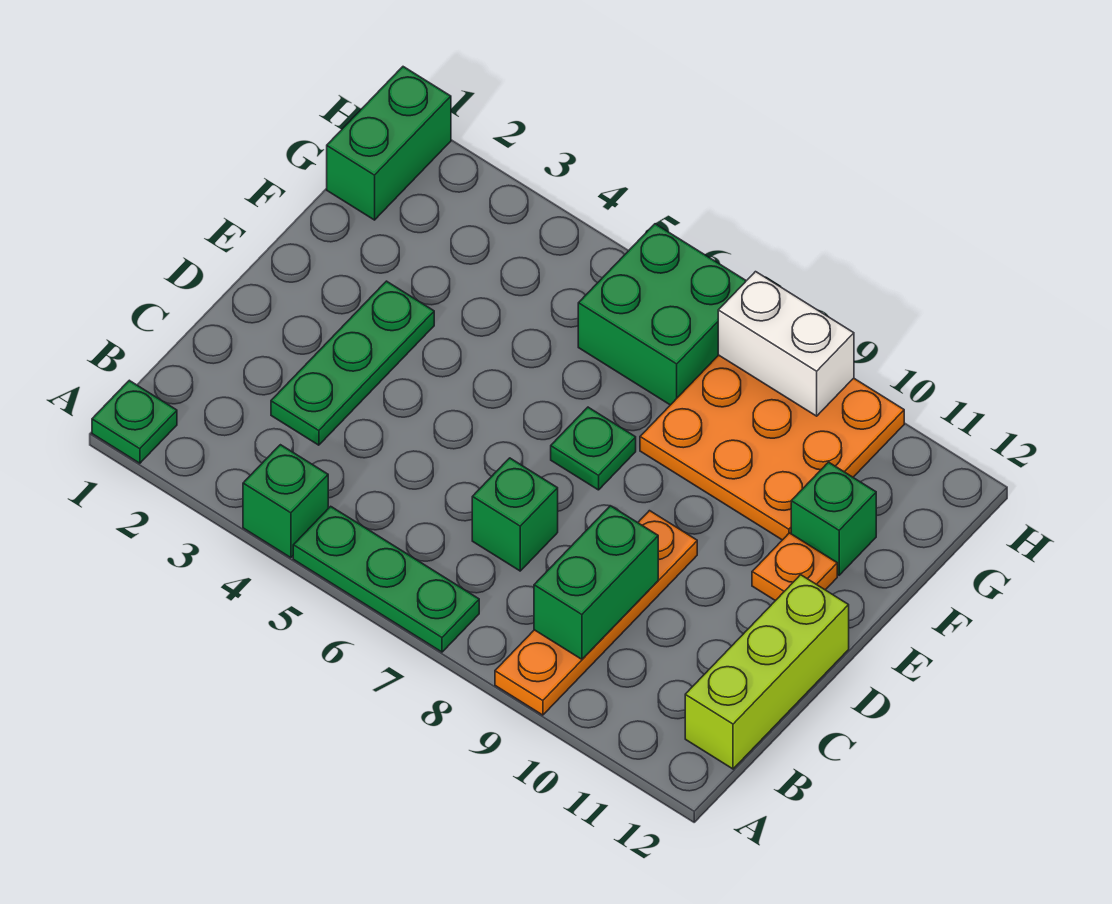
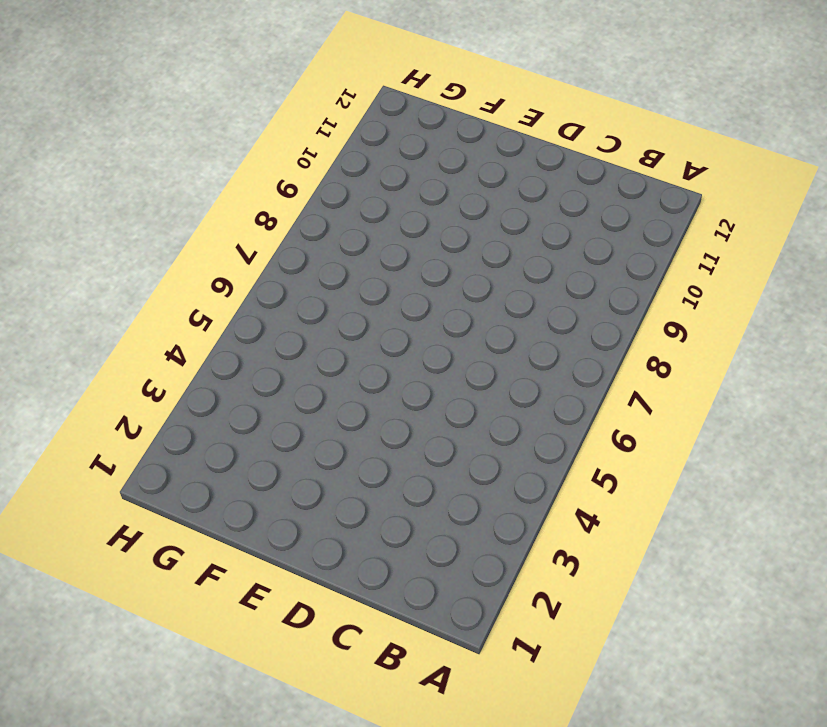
none -> green plate A1 level 1
none -> green brick A4 level 1
none -> green plate A5:A7 level 1

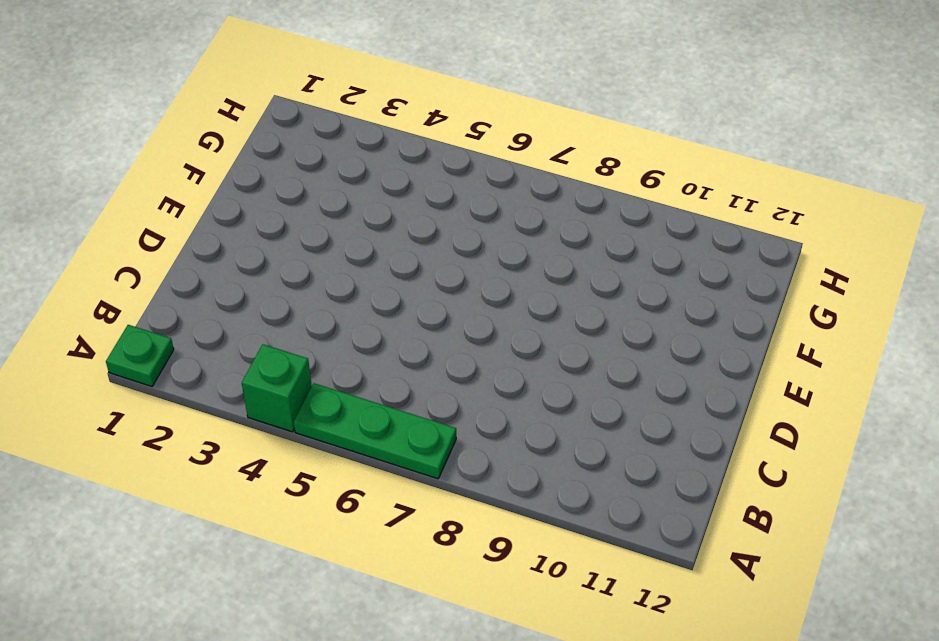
none -> orange plate A9:D9 level 1
none -> lime brick B12:D12 level 1
none -> green plate C3:E3 level 1

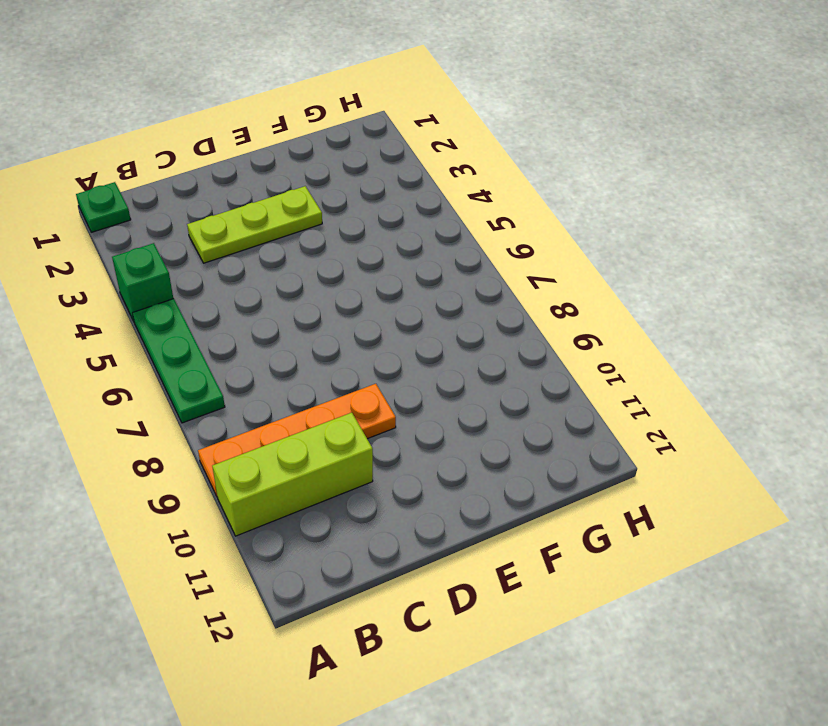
lime brick A10:C10 level 1 -> lime brick B12:D12 level 1
lime plate C3:E3 level 1 -> green plate C3:E3 level 1
none -> green brick C7 level 1
none -> green plate E7 level 1
none -> orange plate E11 level 1

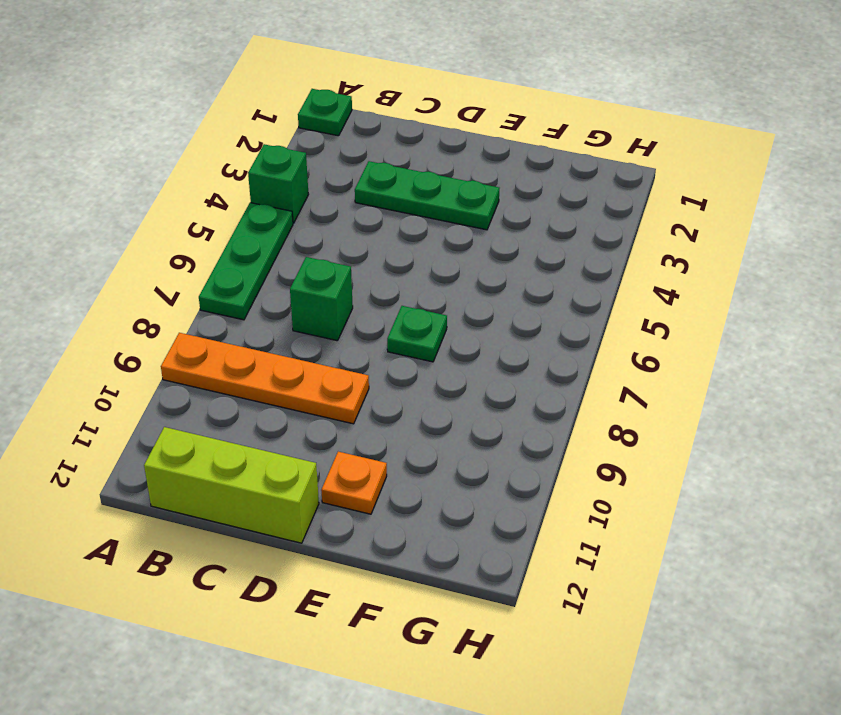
none -> orange plate F8:H10 level 1
none -> green brick F11 level 1
none -> green brick G1:H1 level 1

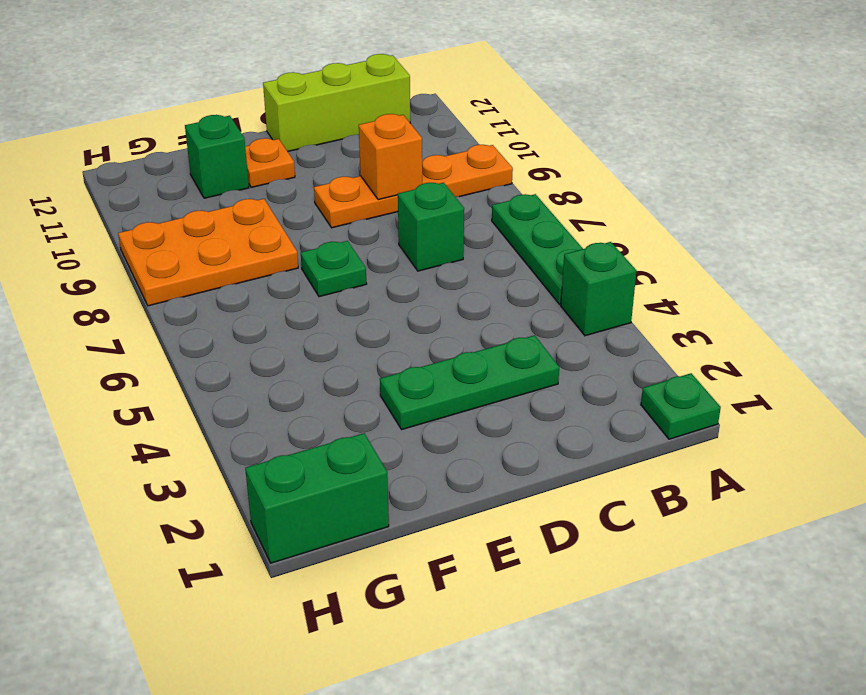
orange brick C9 level 2 -> green brick B9:C9 level 2
orange plate F8:H9 level 1 -> orange plate F8:H10 level 1
none -> green brick G6:H7 level 1
none -> white brick H8:H9 level 2

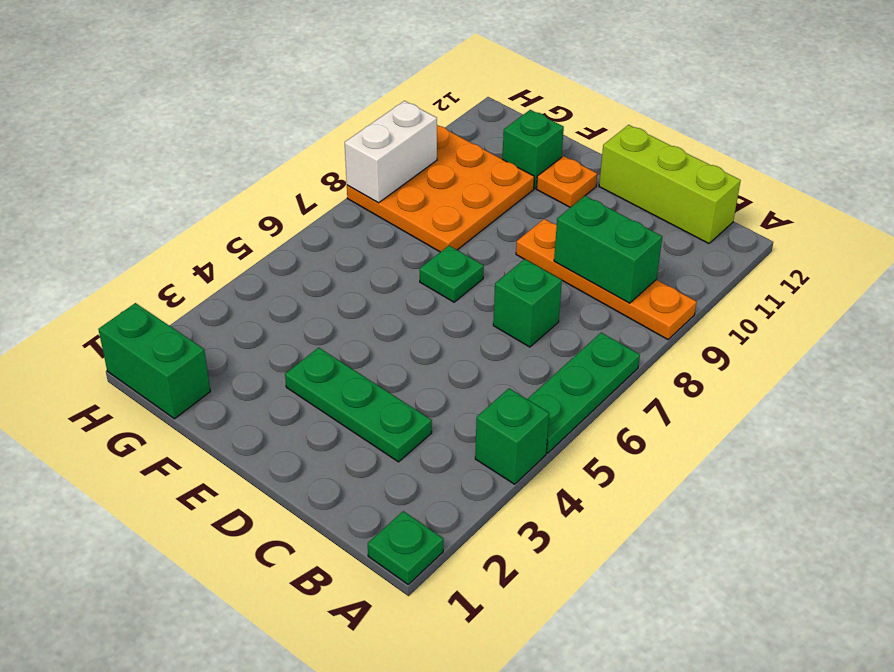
none -> green brick G6:H7 level 1

